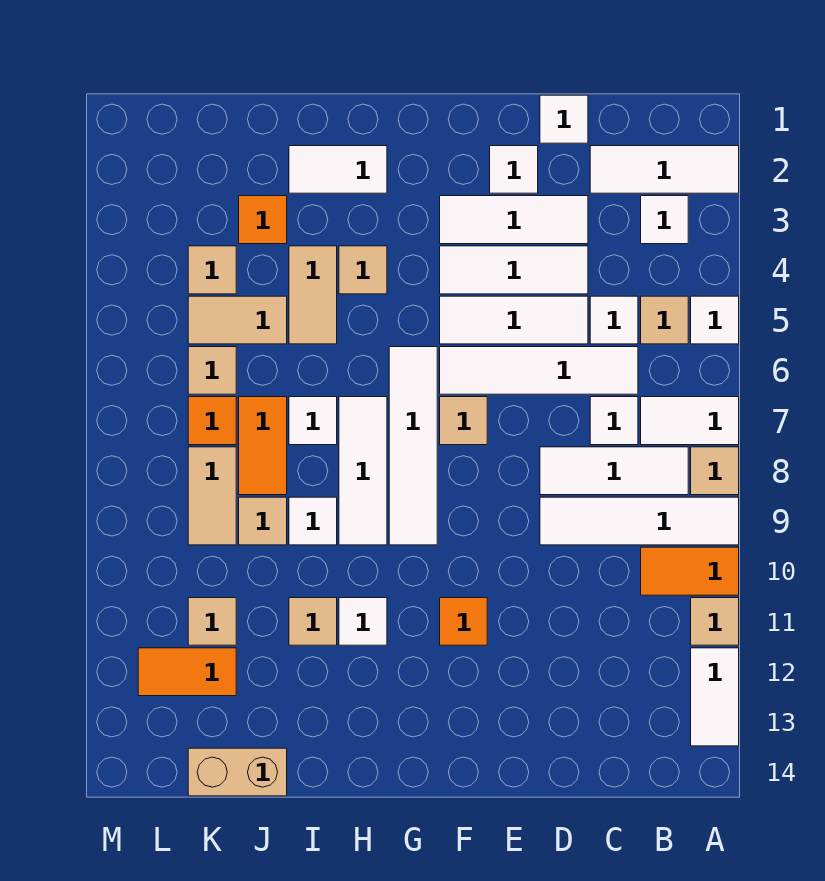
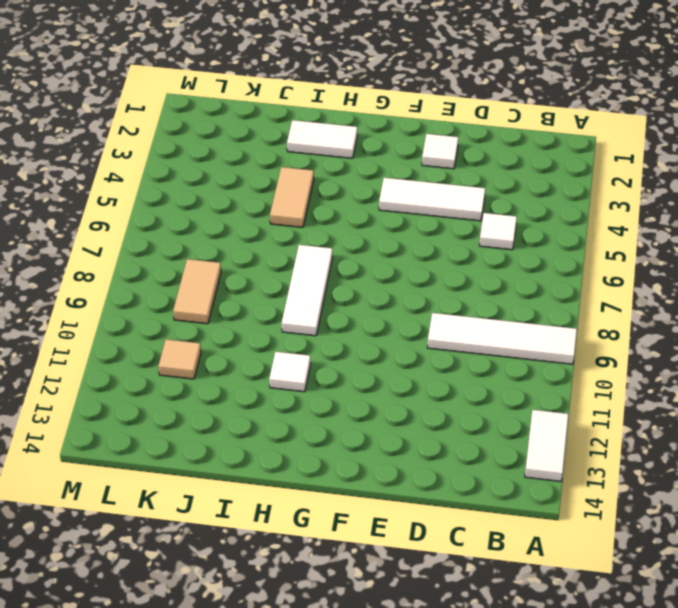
none -> white tile A2:C2 level 1
none -> white tile A5 level 1
none -> white tile A7:B7 level 1
none -> tan tile A8 level 1

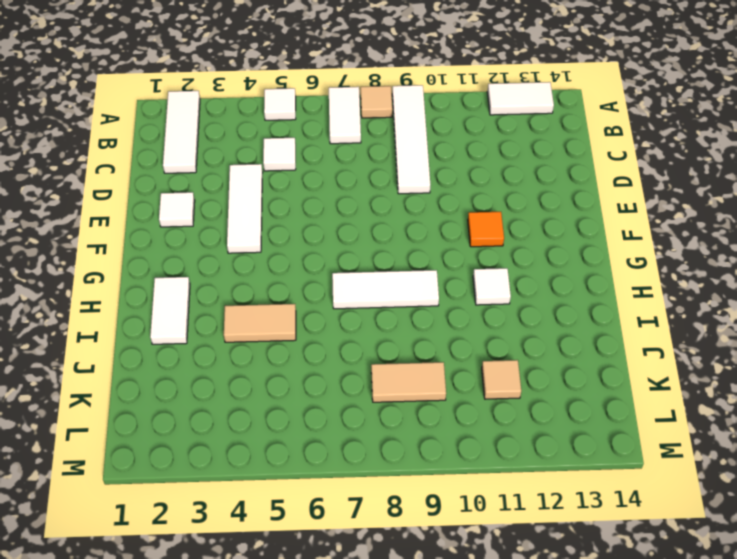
none -> orange tile A10:B10 level 1
none -> tan tile A11 level 1
none -> white tile B3 level 1
none -> tan tile B5 level 1

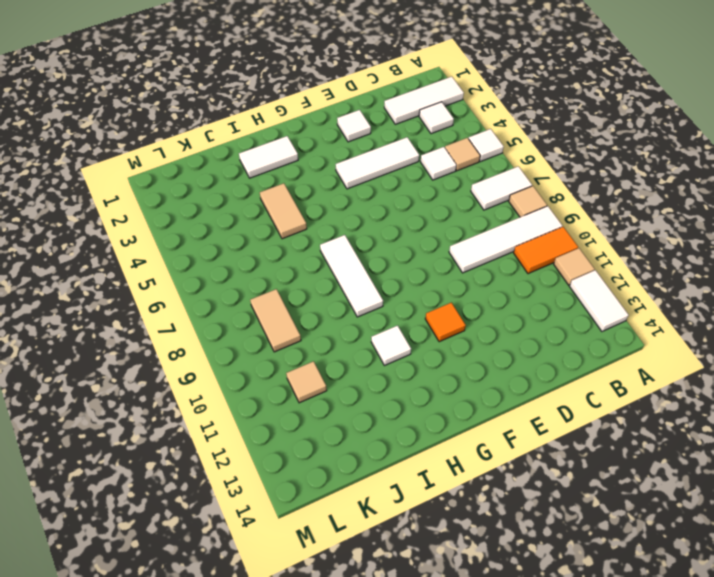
none -> white tile B8:D8 level 1
none -> white tile C6:F6 level 1
none -> white tile C7 level 1
none -> white tile D1 level 1

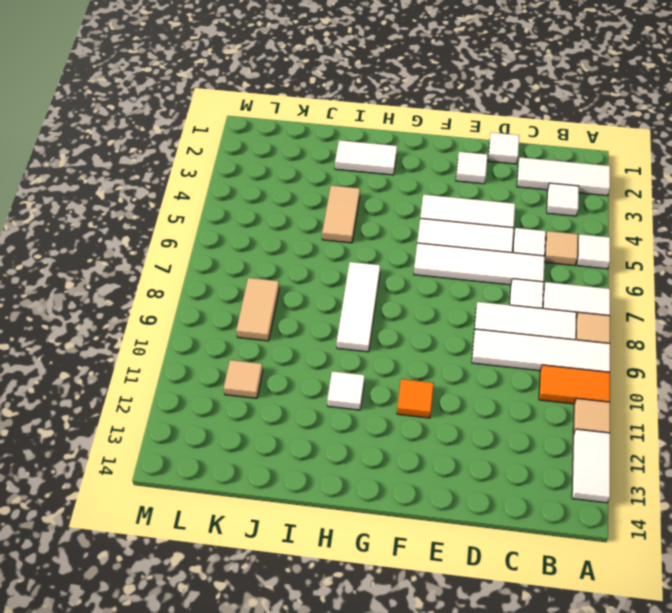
none -> white tile D3:F3 level 1
none -> tan tile F7 level 1
none -> white tile G6:G9 level 1
none -> tan tile H4 level 1

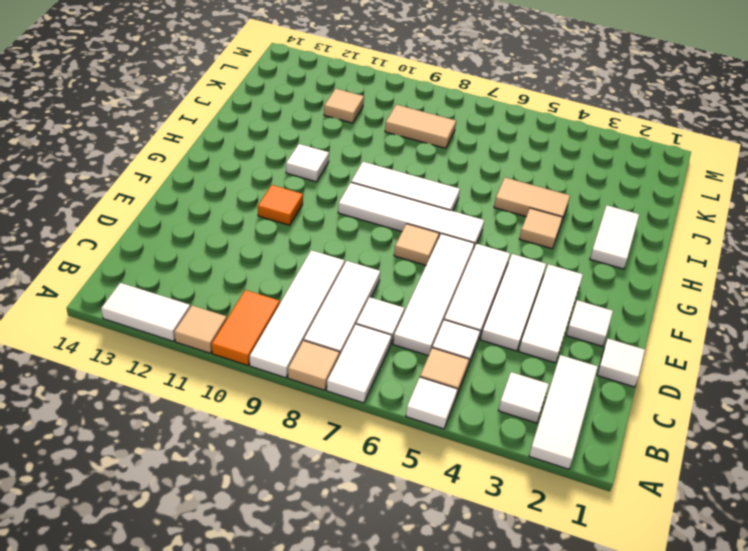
none -> white tile I7 level 1
none -> white tile I9 level 1
none -> tan tile I11 level 1
none -> orange tile J3 level 1

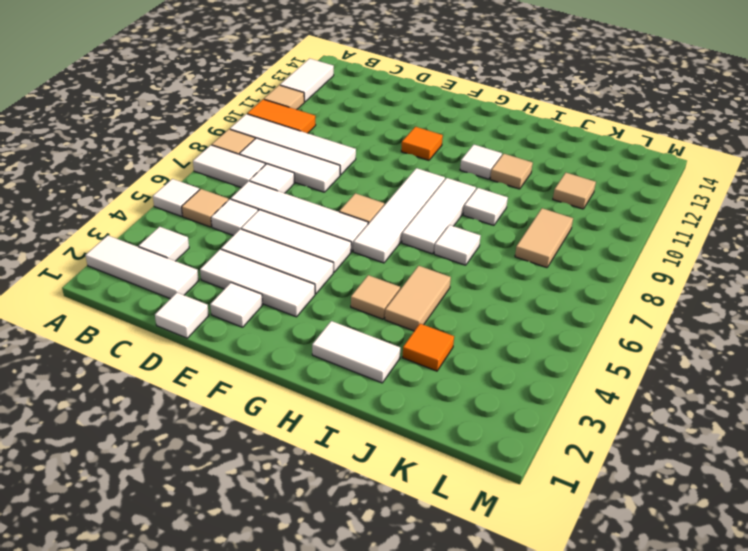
none -> tan tile J5:K5 level 1
none -> orange tile J7:J8 level 1
none -> tan tile J9 level 1
none -> tan brick J14:K14 level 1

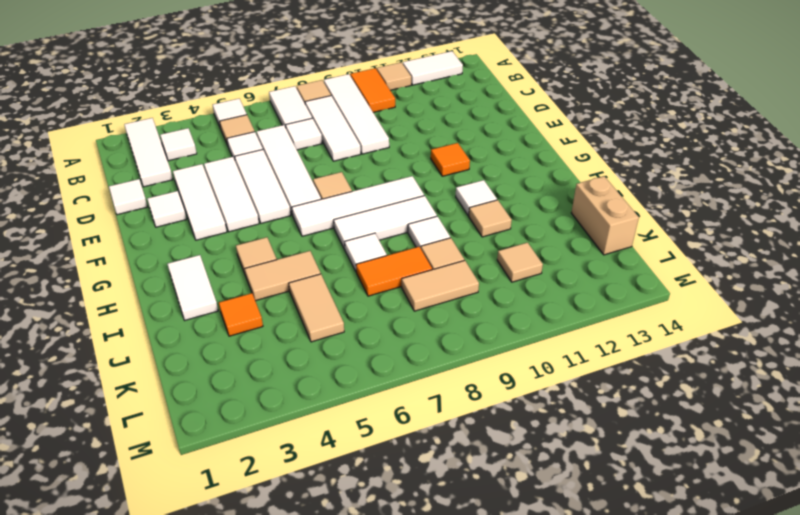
none -> tan tile K4 level 1
none -> tan tile K6 level 1
none -> orange tile K7 level 1
none -> orange tile K12:L12 level 1

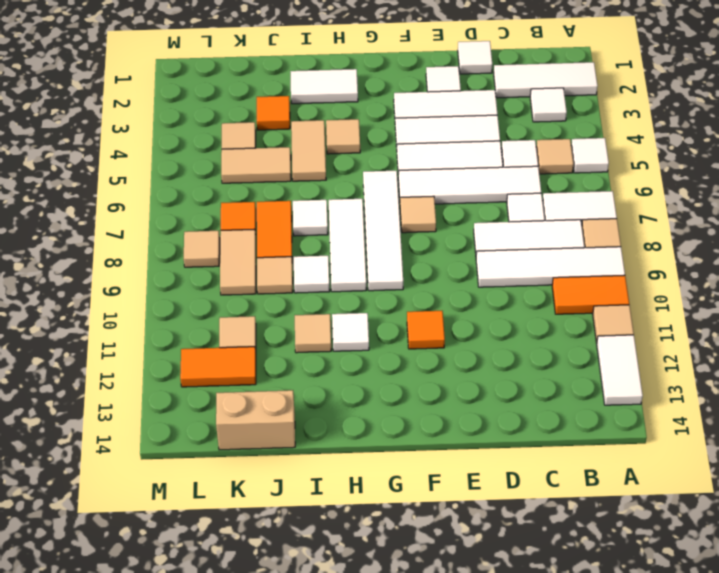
tan tile L8 level 1 -> tan tile K6 level 1

